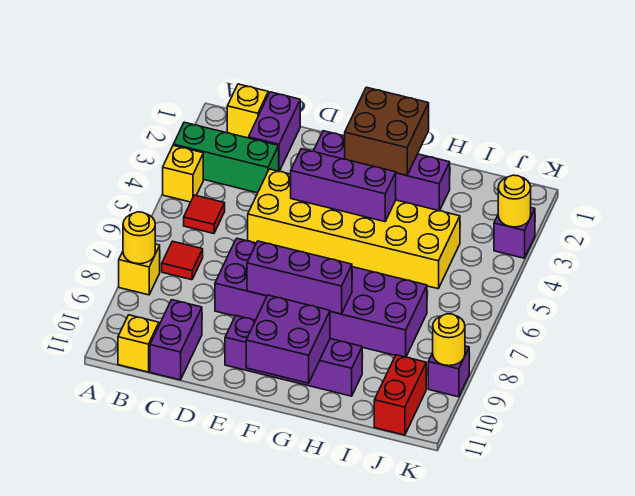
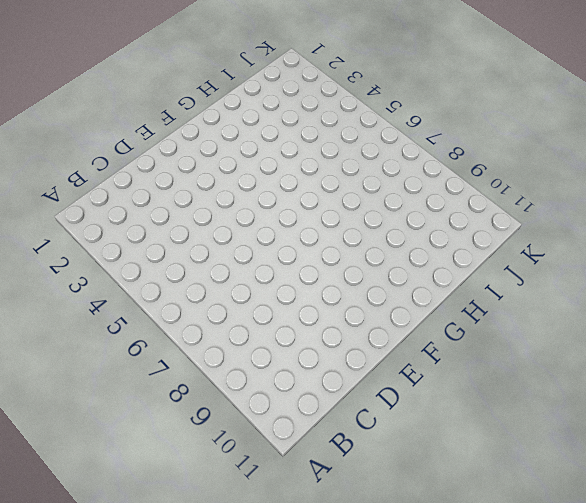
none -> green brick A3:C3 level 1
none -> yellow brick A4 level 1
none -> yellow brick A8 level 1

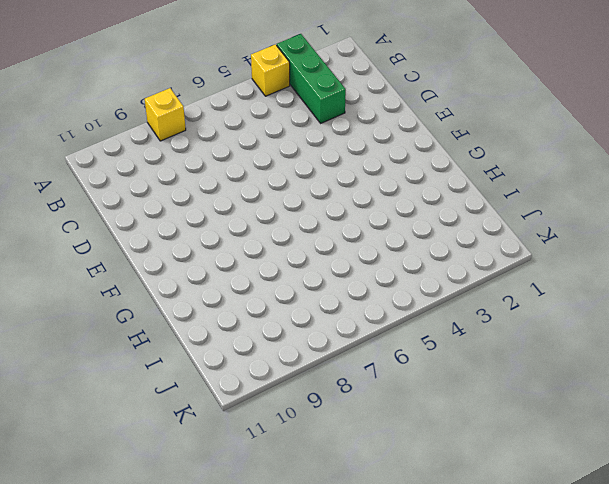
none -> yellow brick B1 level 1
none -> red tile B5 level 1
none -> red tile B7 level 1

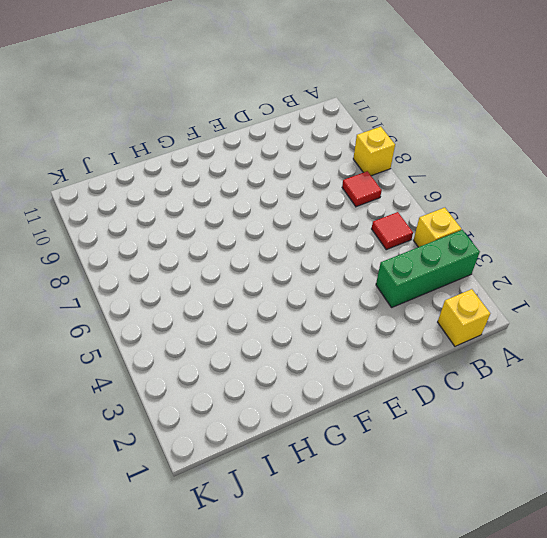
none -> yellow brick B11 level 1
none -> purple brick C1:C2 level 1
none -> purple brick C10:C11 level 1

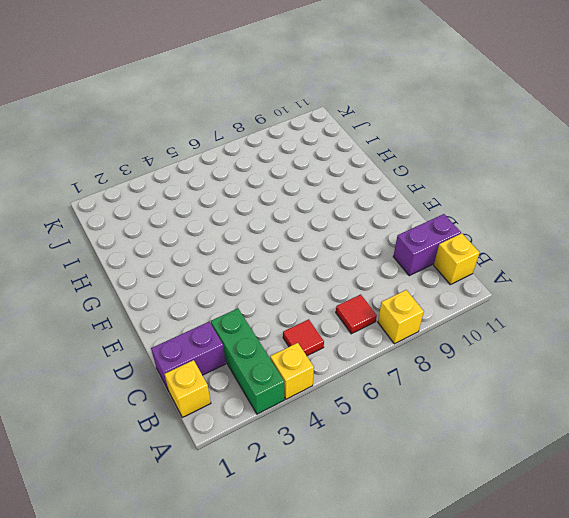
none -> yellow brick D4:I5 level 1
none -> purple brick D7:I8 level 1
none -> purple brick E2:H2 level 1

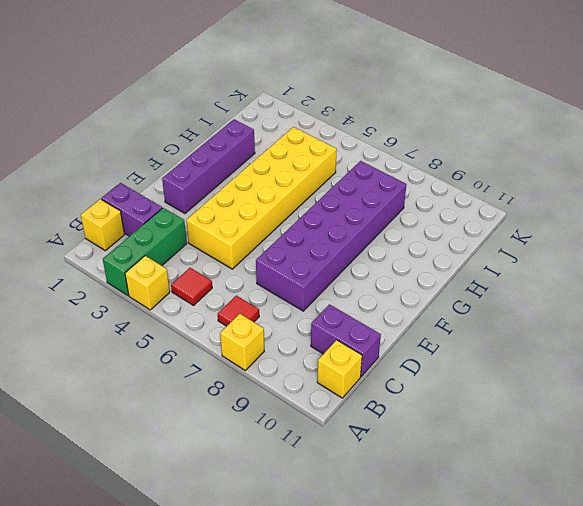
none -> purple brick E10:H10 level 1
none -> red brick J10:J11 level 1
none -> purple brick K3 level 1

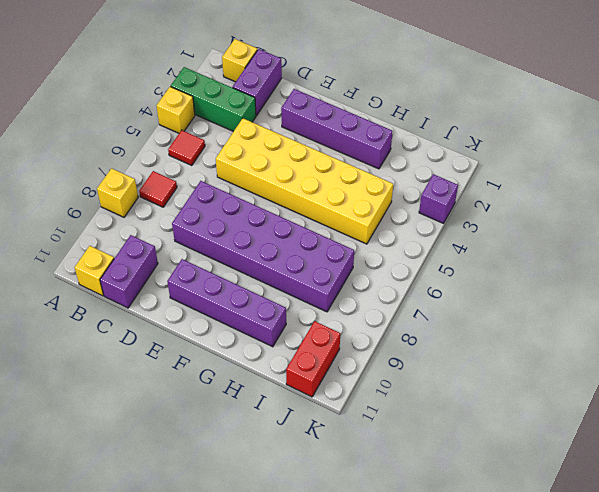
none -> purple brick K9 level 1
none -> yellow round brick A8 level 2
none -> purple brick E4:G4 level 2

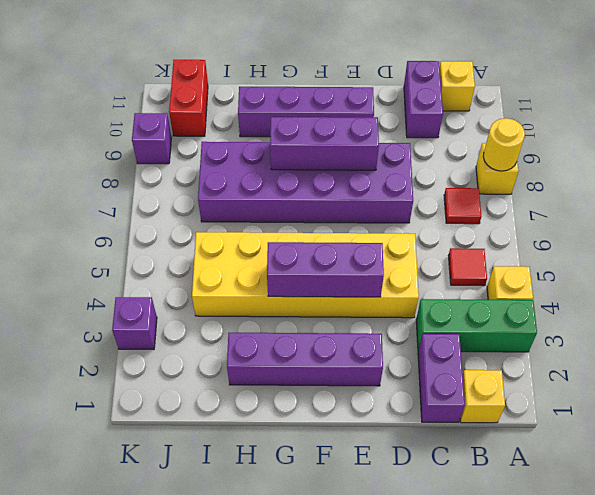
none -> brown brick F1:G2 level 2
none -> purple brick F10:G11 level 2
none -> yellow round brick K3 level 2

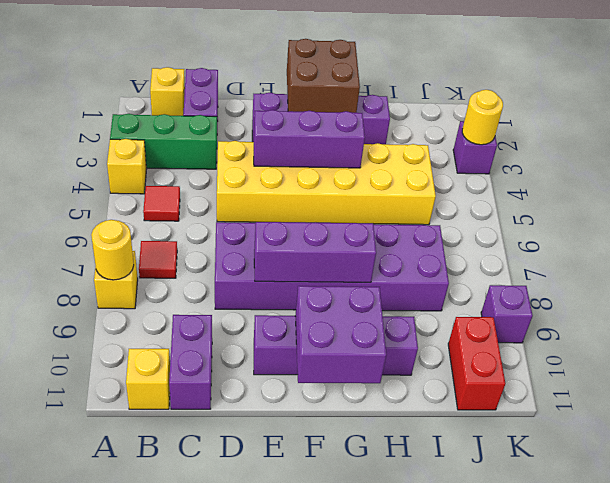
none -> yellow round brick K9 level 2

